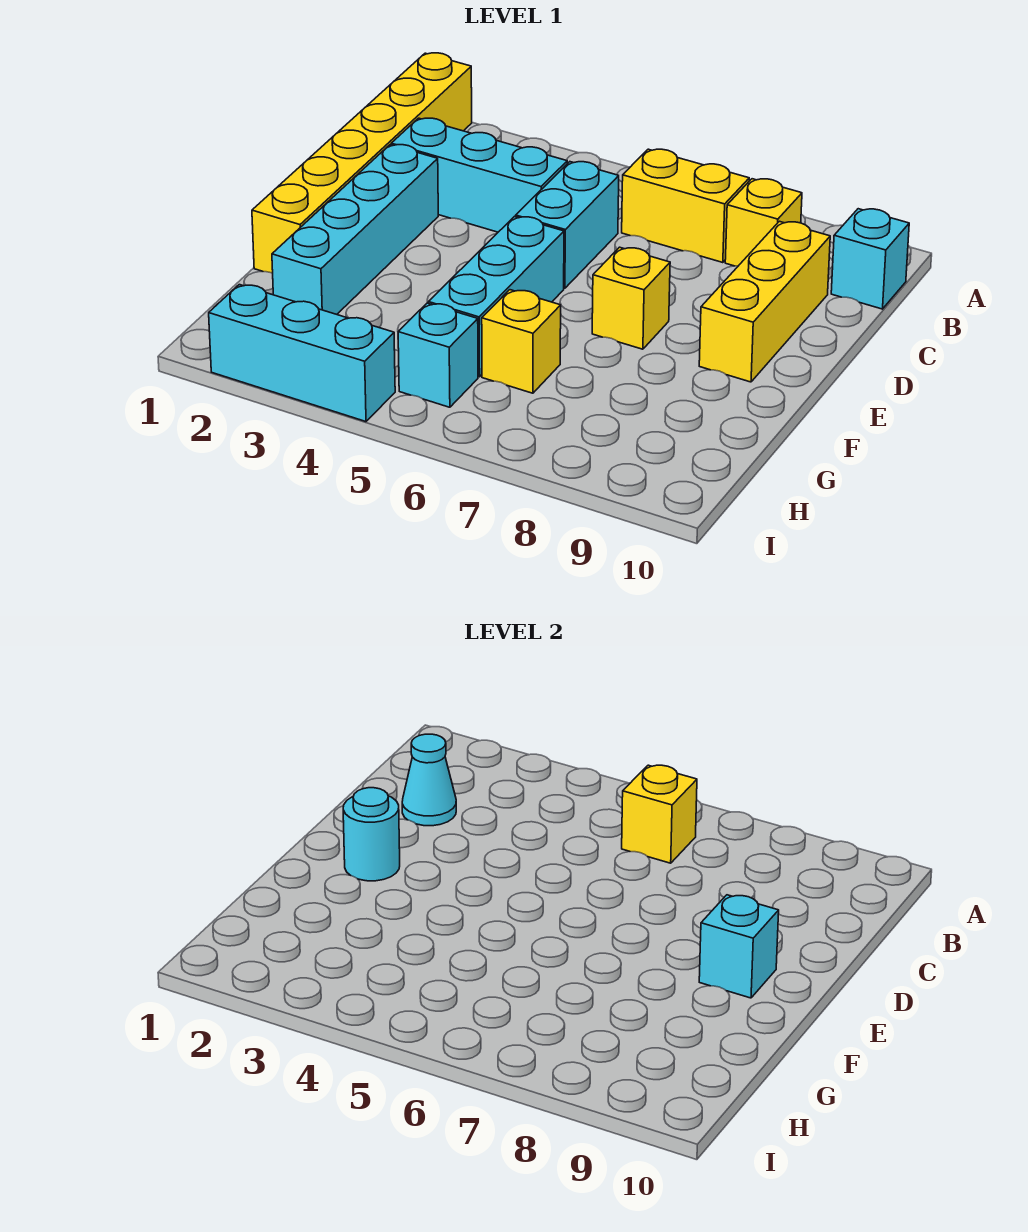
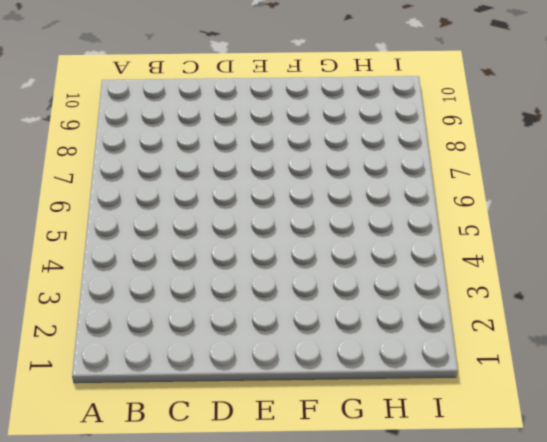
none -> yellow brick A1:F1 level 1
none -> yellow brick B6:B7 level 1
none -> yellow brick B8 level 1

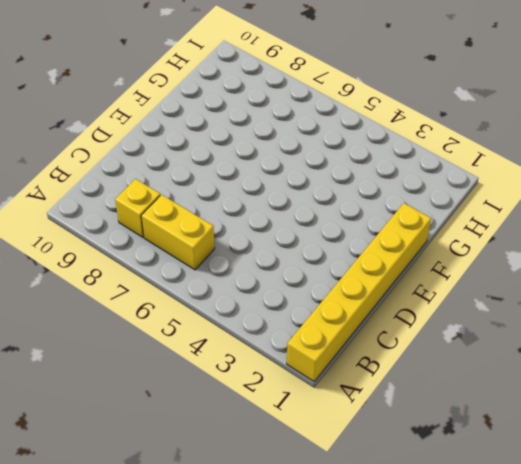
none -> cyan brick B10 level 1
none -> cyan brick C2:C4 level 1
none -> cyan brick C5:D5 level 1

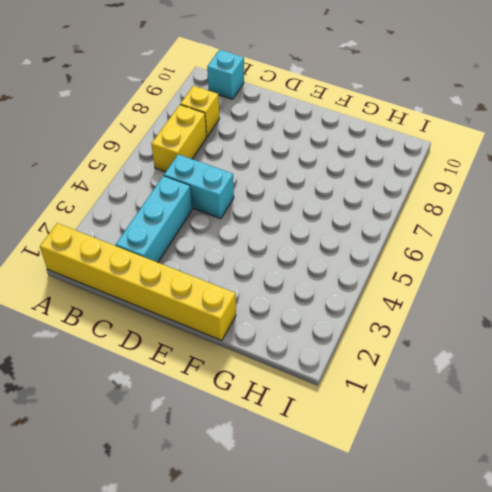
none -> yellow brick C9:E9 level 1
none -> cyan brick D2:G2 level 1
none -> cyan brick E5:G5 level 1

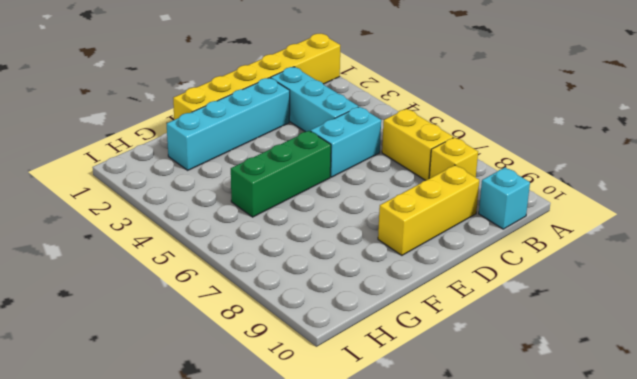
green brick E5:G5 level 1 -> cyan brick E5:G5 level 1
none -> yellow brick E7 level 1
none -> yellow brick G6 level 1
none -> cyan brick H5 level 1

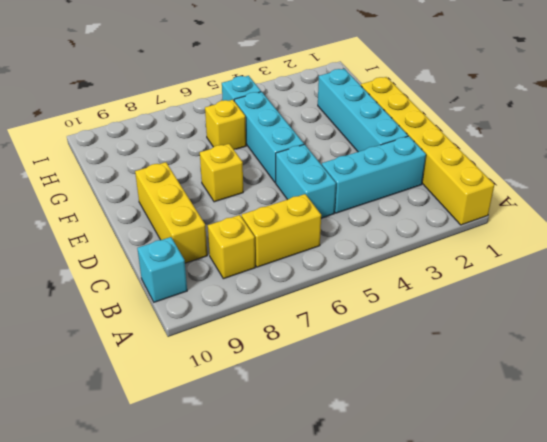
none -> cyan brick I2:I4 level 1
none -> yellow brick B6 level 2
none -> cyan cone C2 level 2

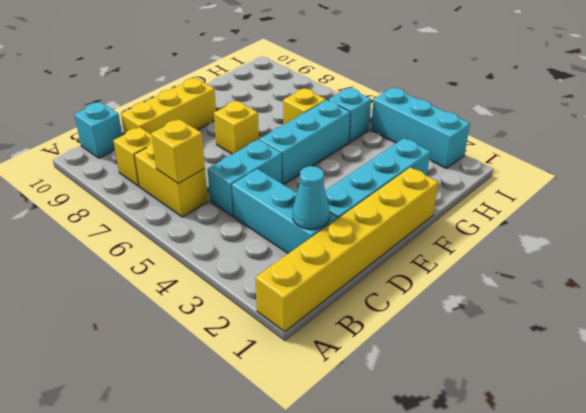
none -> cyan round brick E2 level 2
none -> cyan brick E9 level 2

